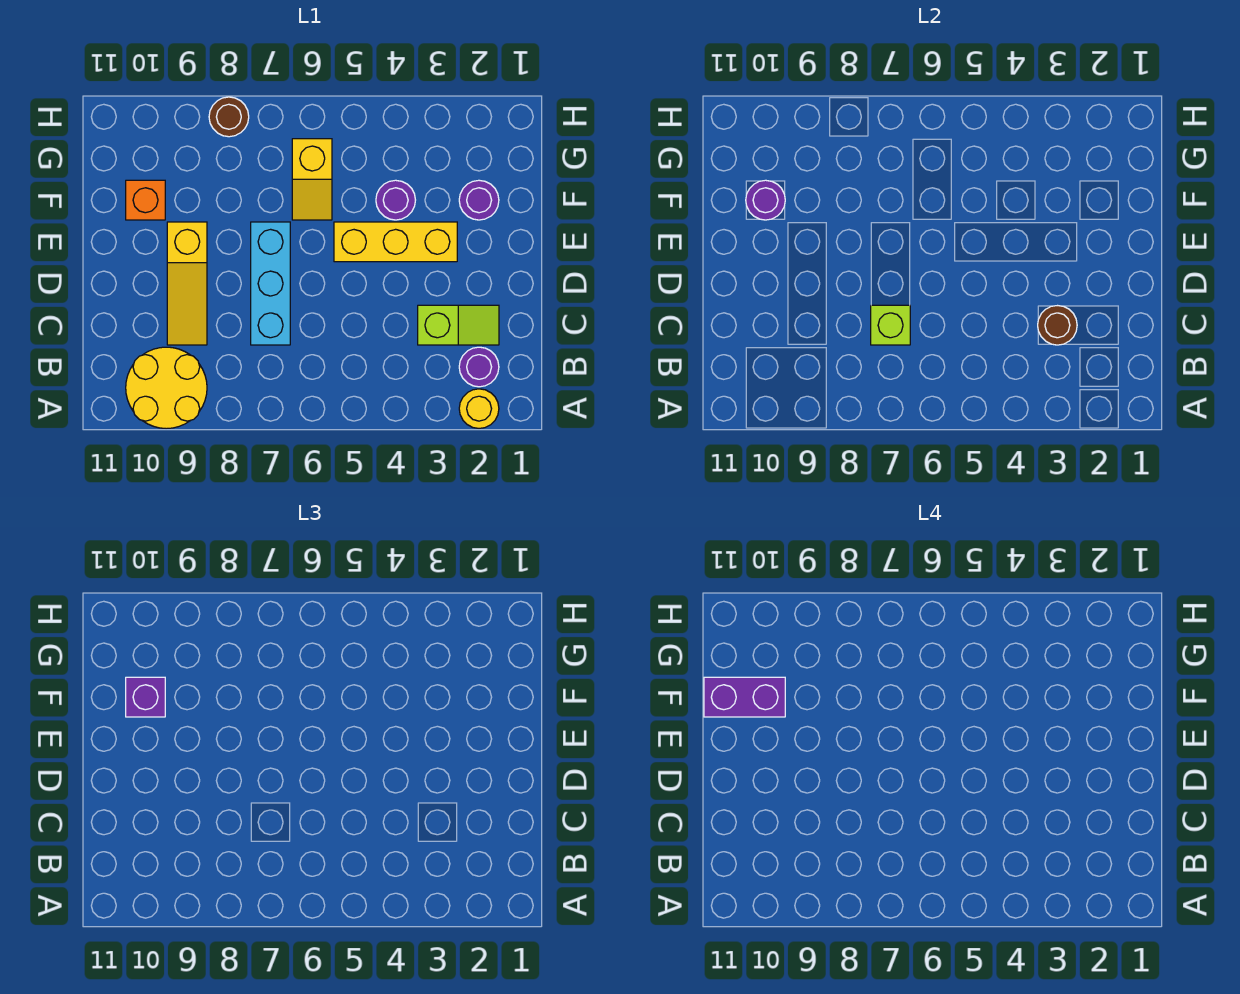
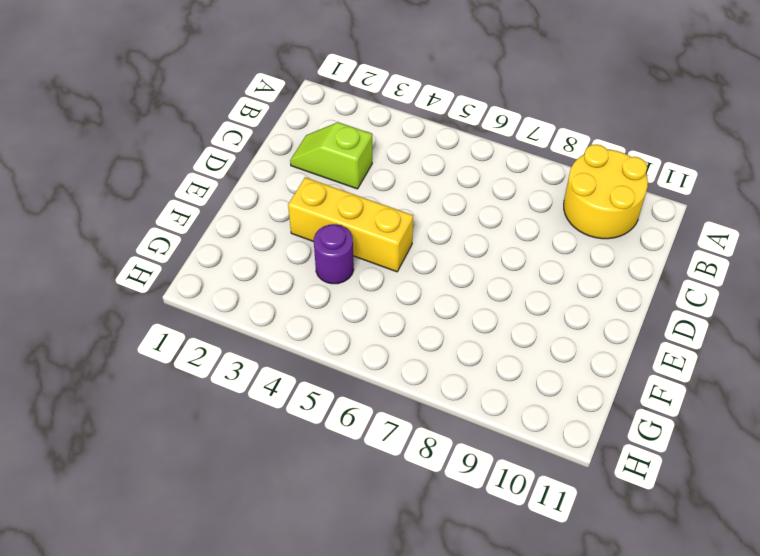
none -> yellow round brick A2 level 1
none -> purple round brick B2 level 1
none -> cyan brick C7:E7 level 1

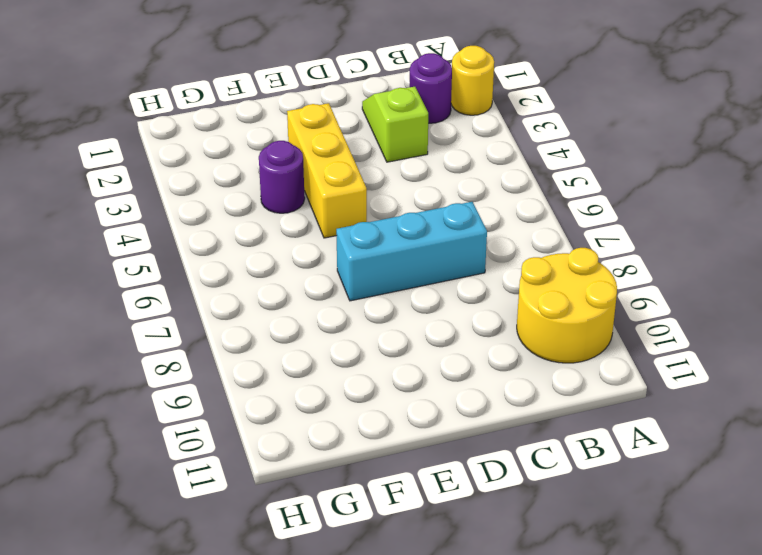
none -> yellow slope C9:E9 level 1 top E
none -> purple round brick F2 level 1
none -> yellow slope F6:G6 level 1 top G

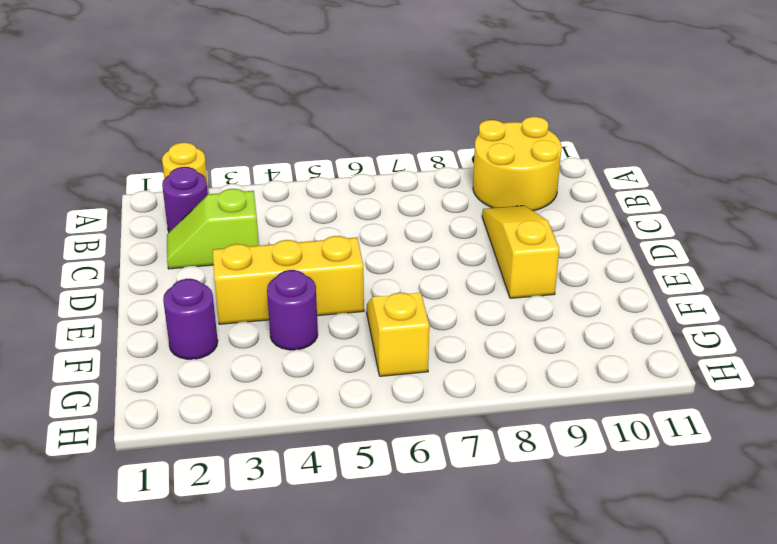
none -> cyan brick C7:E7 level 1
none -> orange brick F10 level 1
none -> brown round brick H8 level 1

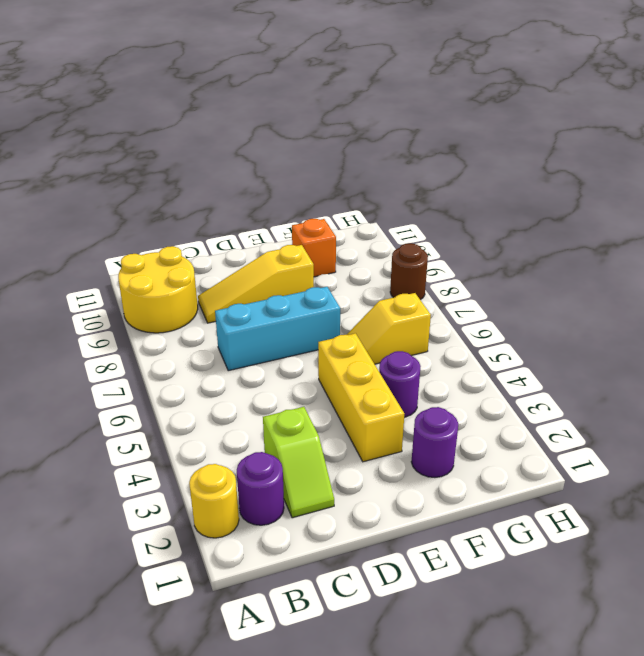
none -> brown round brick C3 level 2
none -> lime brick C7 level 2
none -> purple round brick F10 level 2

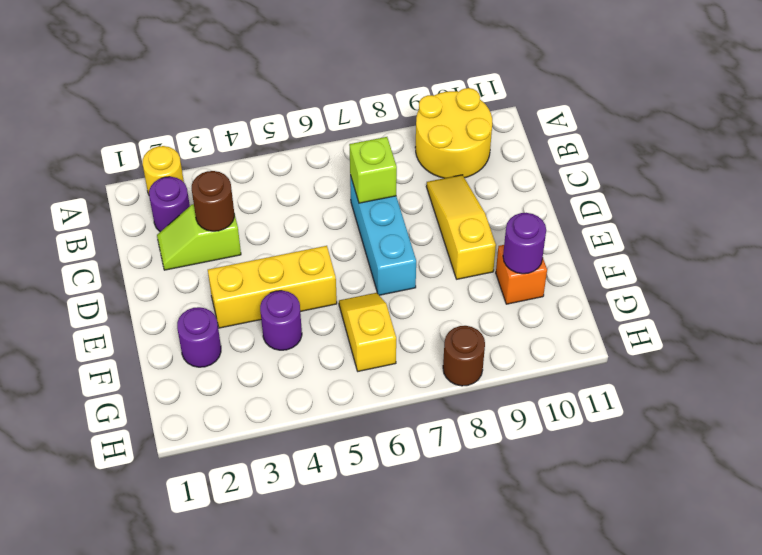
none -> purple brick F10 level 3
none -> purple brick F10:F11 level 4

